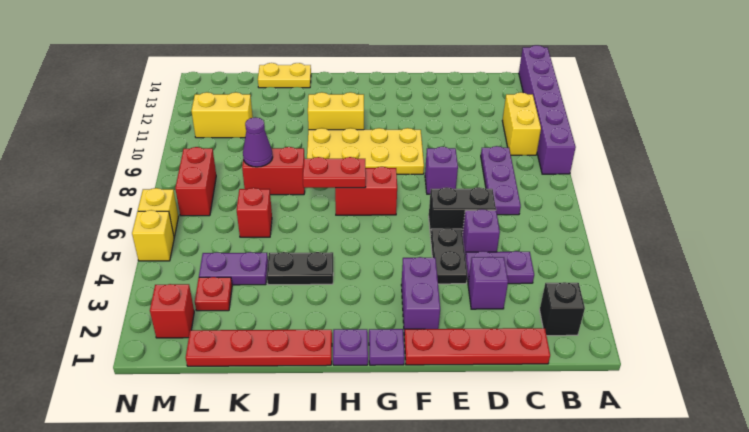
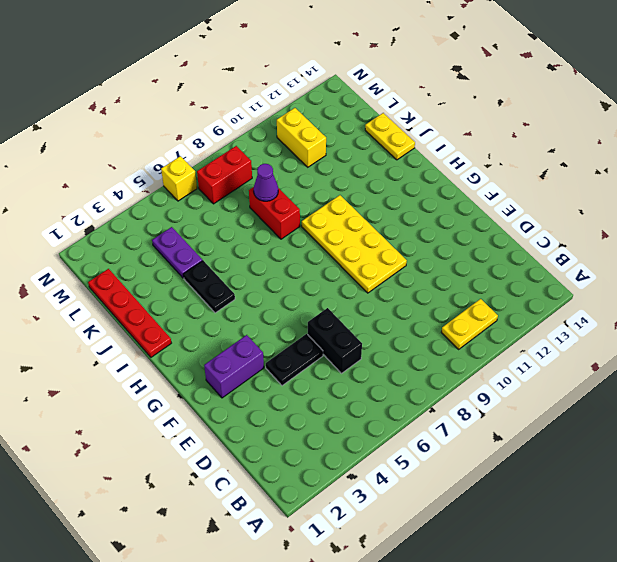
yellow plate B10:B11 level 1 -> yellow brick B10:B11 level 1
none -> purple brick A9:A14 level 1
none -> black brick B2 level 1
none -> red plate C1:F1 level 1
none -> purple plate C4:D4 level 1

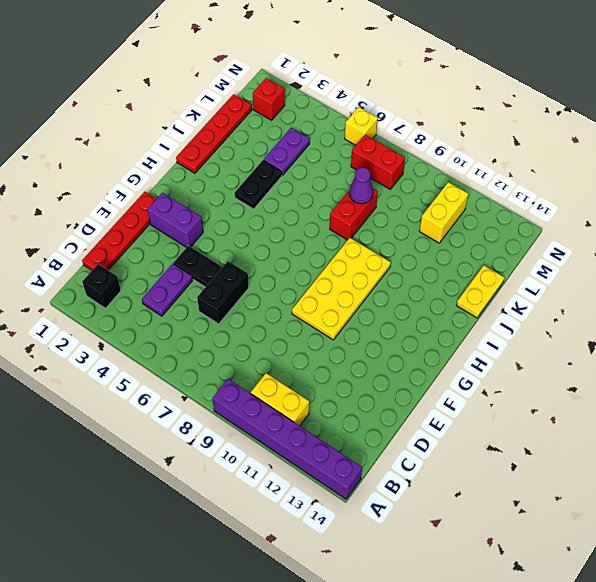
none -> purple plate C7:C9 level 1
none -> purple brick D3 level 1
none -> purple brick D5 level 1
none -> purple brick E8 level 1

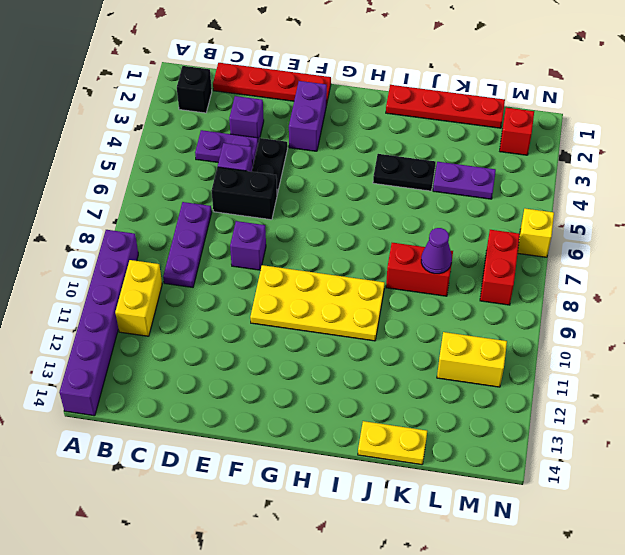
none -> purple plate G1 level 1
none -> red brick G7:H7 level 1
none -> purple plate H1 level 1
none -> yellow brick H11:I11 level 1

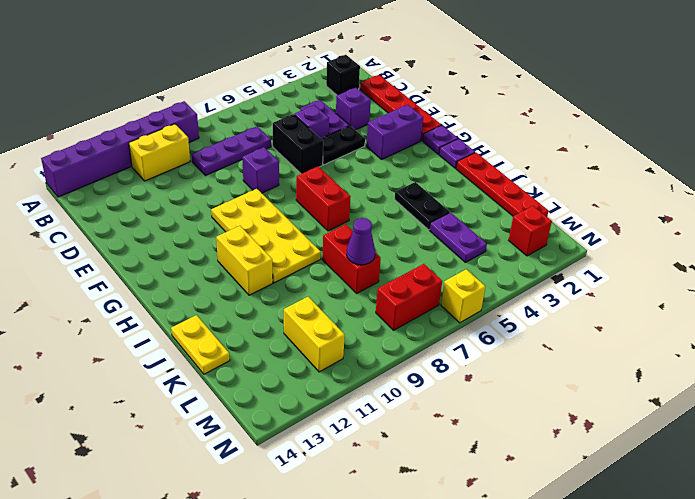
none -> red brick K6 level 1
none -> red plate L3 level 1
none -> yellow brick N5 level 1
none -> red plate H7:I7 level 2

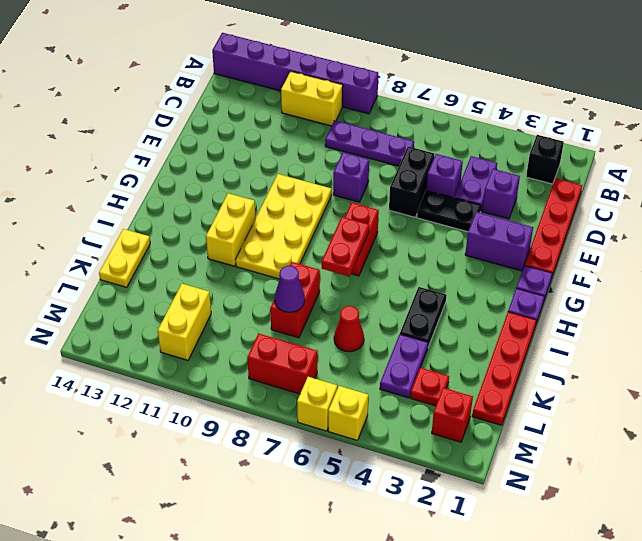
red cone K6 level 1 -> red brick K6 level 1

